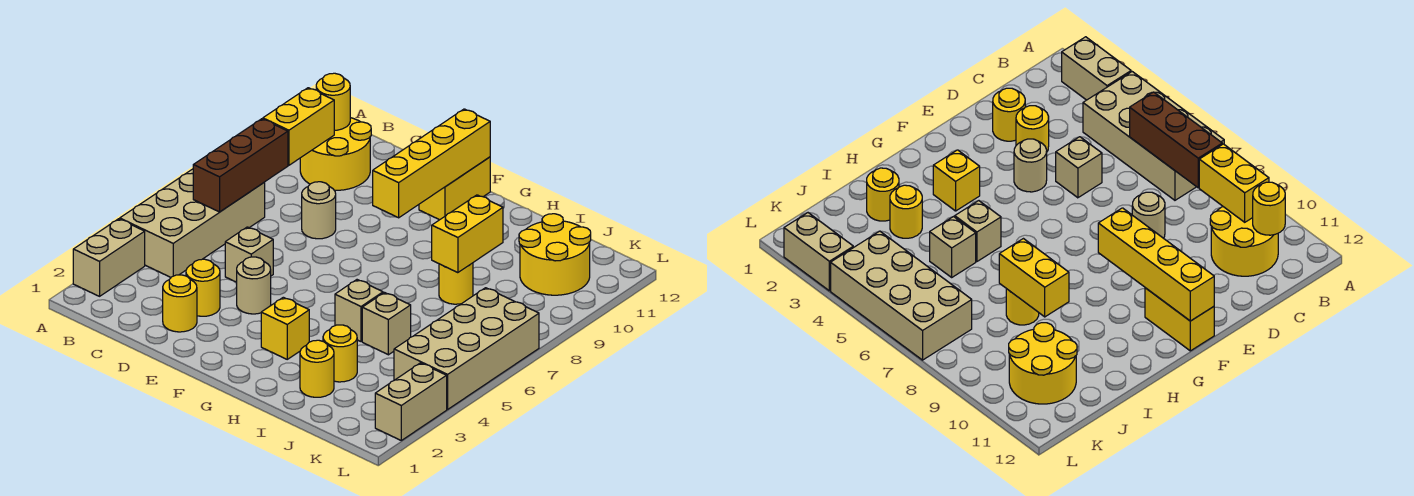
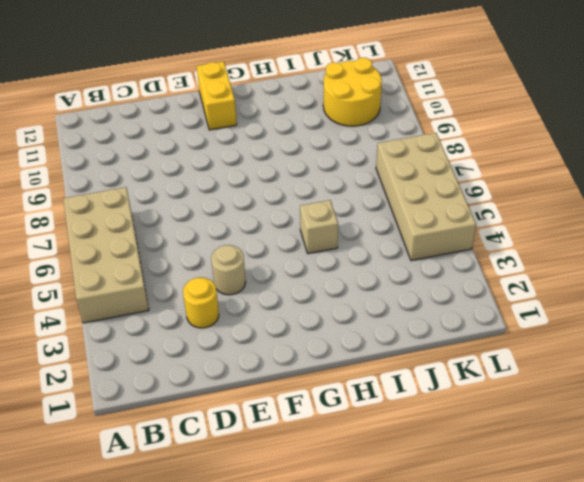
none -> tan brick A2:A3 level 1
none -> yellow round brick B10:C11 level 1
none -> yellow round brick D2 level 1

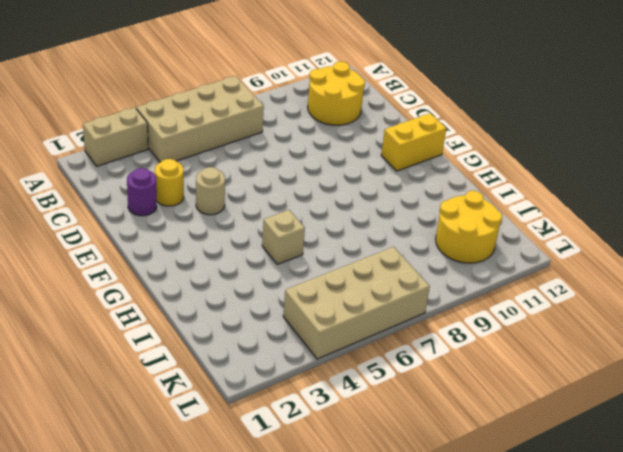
purple round brick D2 level 1 -> yellow round brick D2 level 1
none -> tan brick D5 level 1
none -> tan round brick D8 level 1
none -> yellow brick G3 level 1

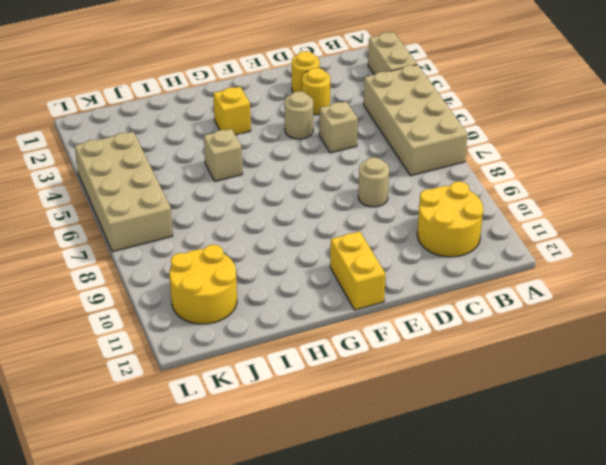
none -> yellow round brick I2 level 1
none -> yellow round brick I3 level 1
none -> tan brick I5 level 1

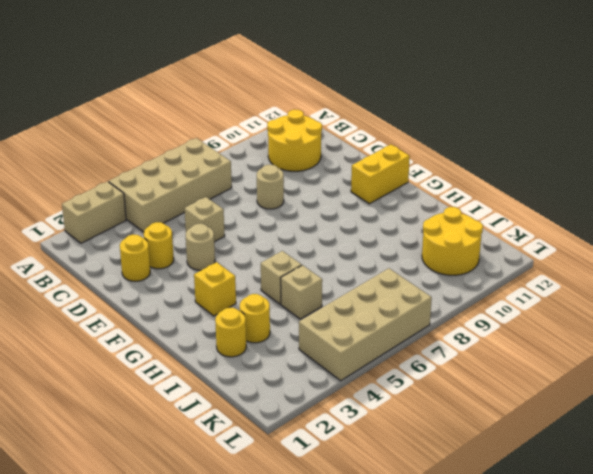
none -> yellow round brick I8 level 1
none -> tan brick L2:L3 level 1
none -> brown brick B6:B8 level 2

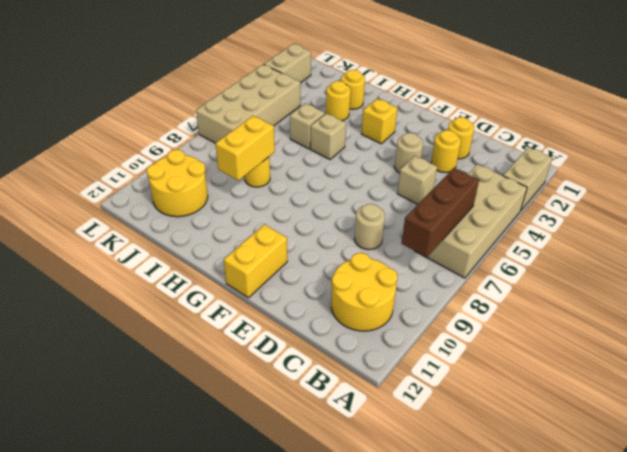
none -> yellow brick B9:B10 level 2
none -> yellow round brick B11 level 2
none -> yellow brick F9:F12 level 2

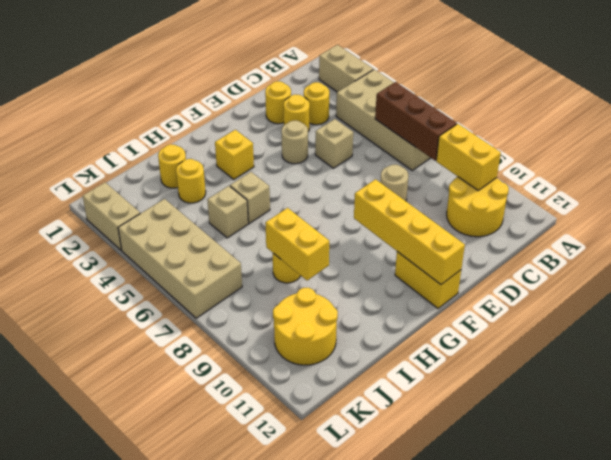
yellow round brick C3 level 1 -> yellow round brick B11 level 2

